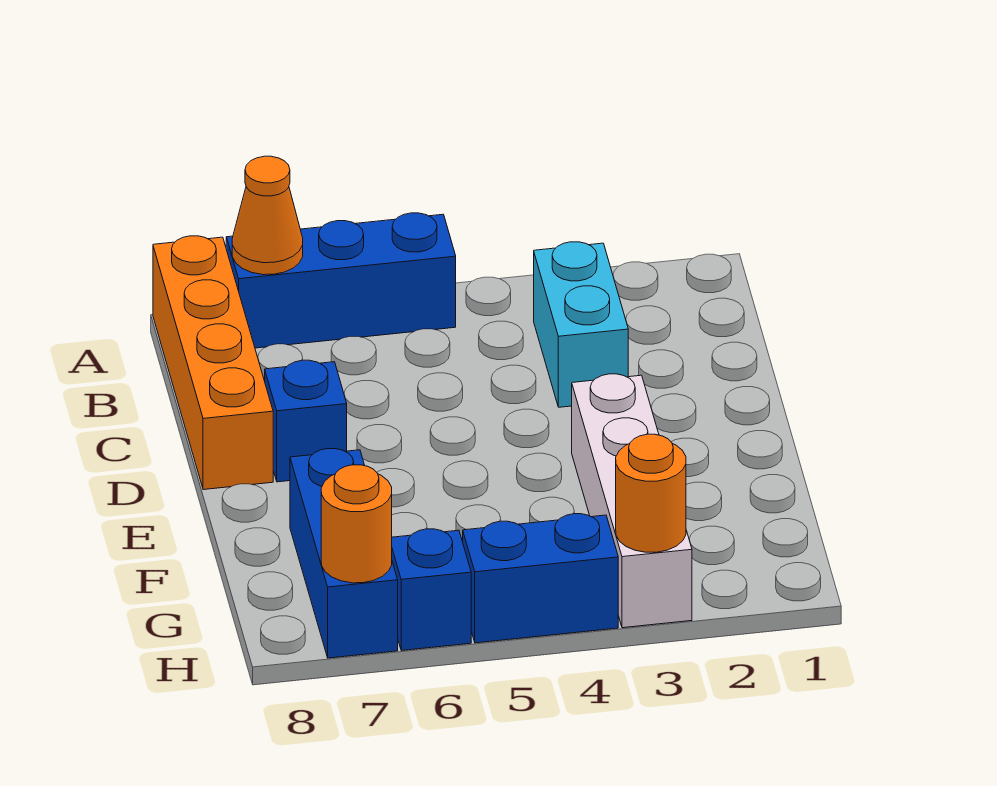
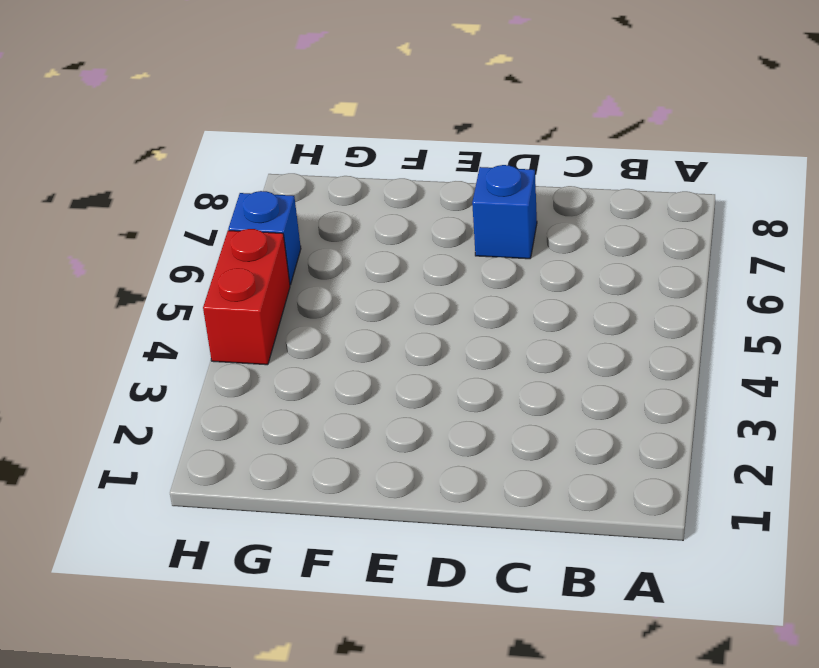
red brick H4:H5 level 1 -> blue brick H4:H5 level 1
none -> blue brick A5:A7 level 1
none -> orange brick A8:D8 level 1

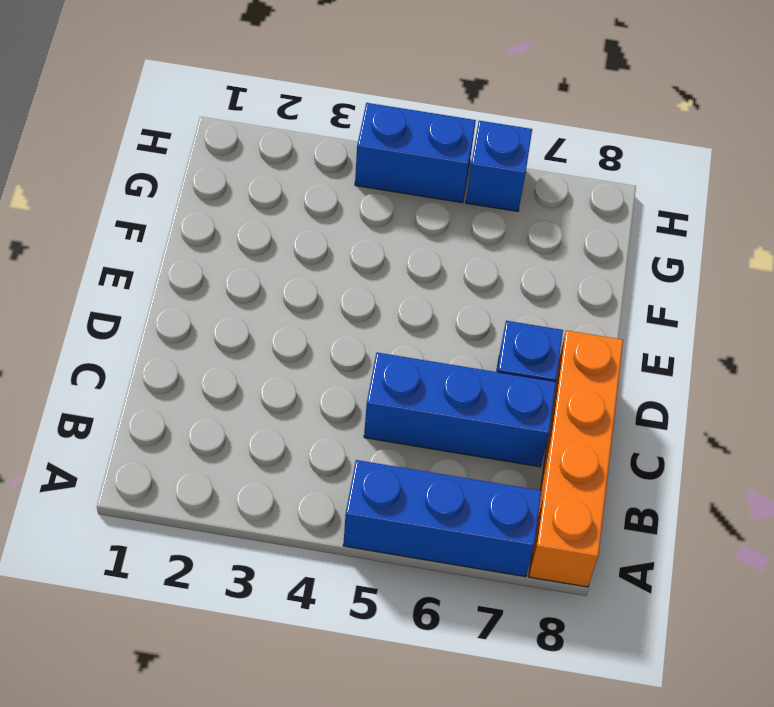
blue brick C5:C7 level 1 -> blue brick F7:H7 level 1
none -> cyan brick B3:C3 level 1
none -> white brick E3:H3 level 1

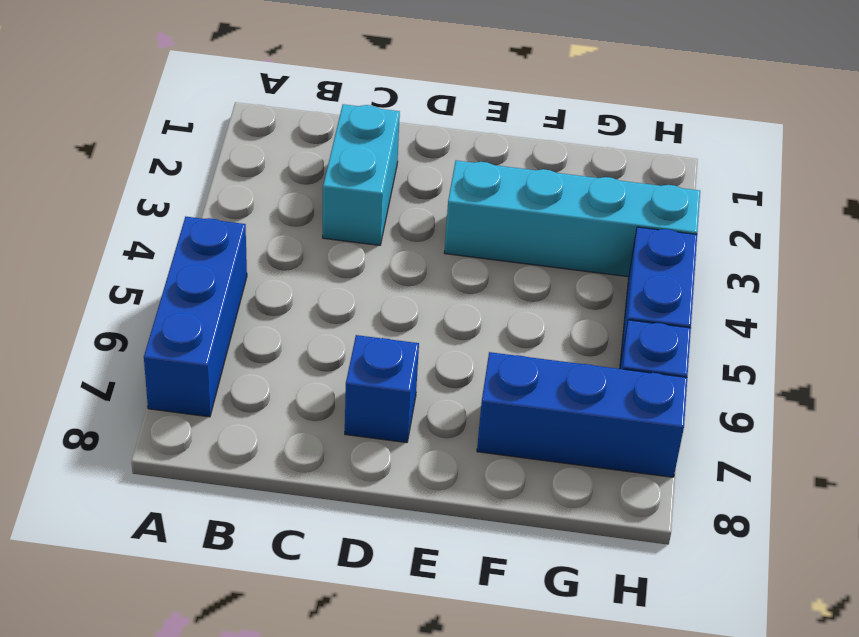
cyan brick C2:C3 level 1 -> cyan brick B3:C3 level 1
cyan brick E3:H3 level 1 -> white brick E3:H3 level 1
none -> orange brick A8:D8 level 1
none -> orange cone A7 level 2

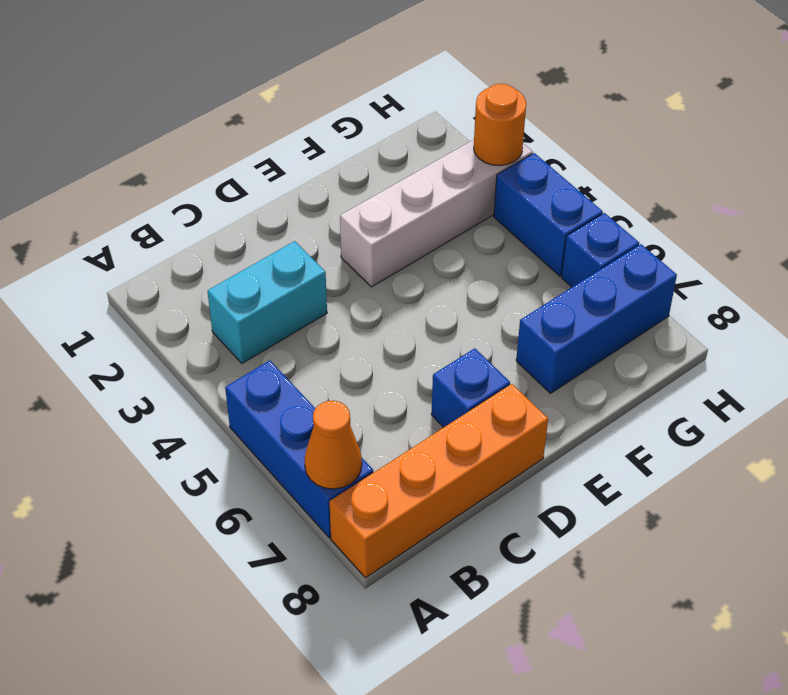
none -> orange round brick H7 level 2

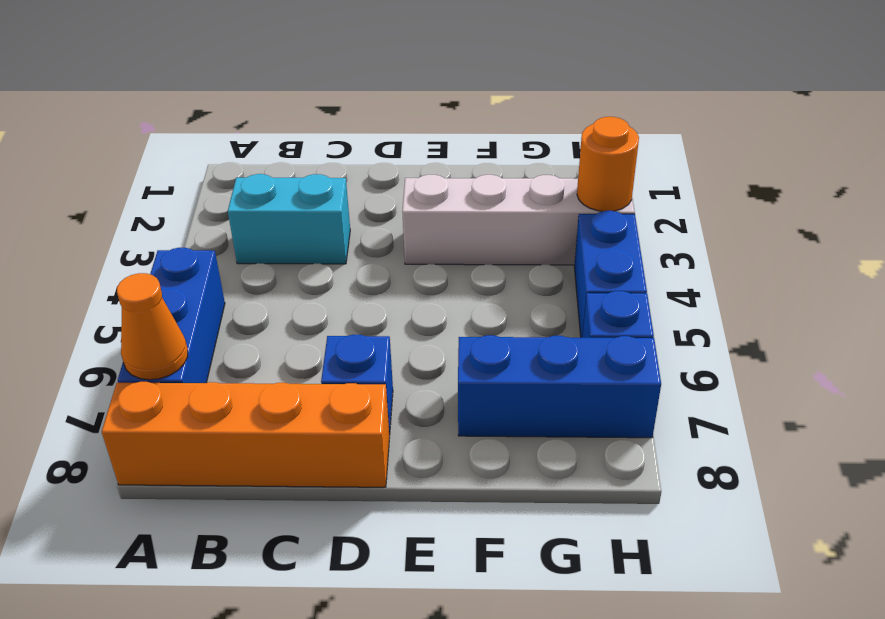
none -> orange round brick H7 level 2

